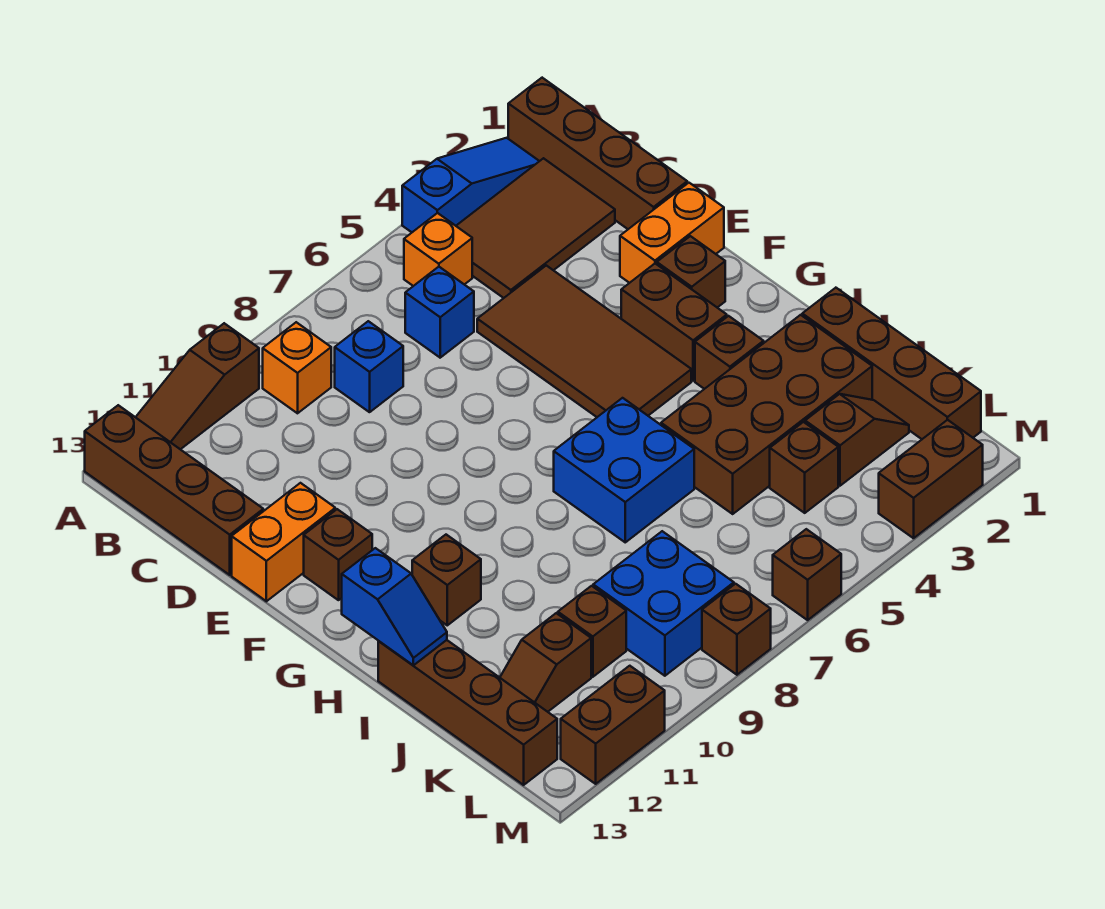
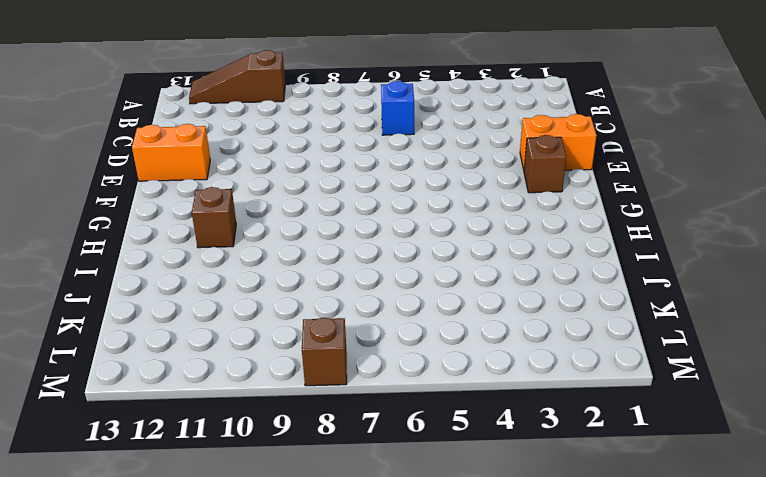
none -> brown brick A1:D1 level 1
none -> blue slope A2:A4 level 1 top 4
none -> brown brick A13:D13 level 1
none -> brown tile B2:C4 level 1

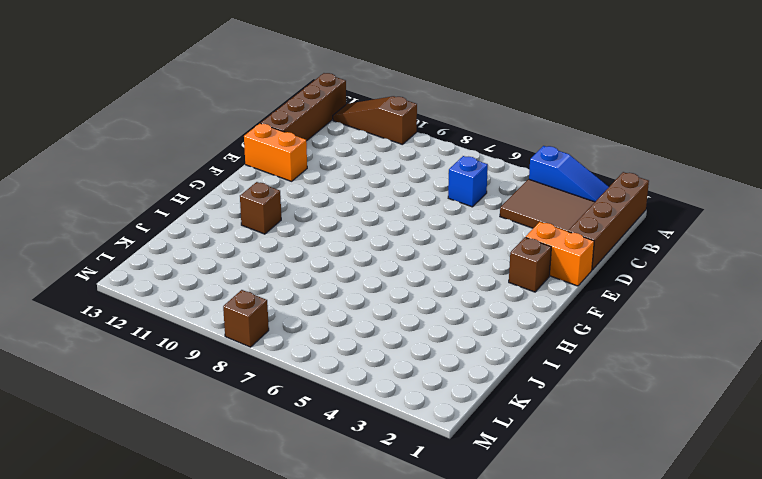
none -> orange brick B5 level 1
none -> orange brick B9 level 1
none -> blue brick C8 level 1
none -> brown tile D4:G5 level 1

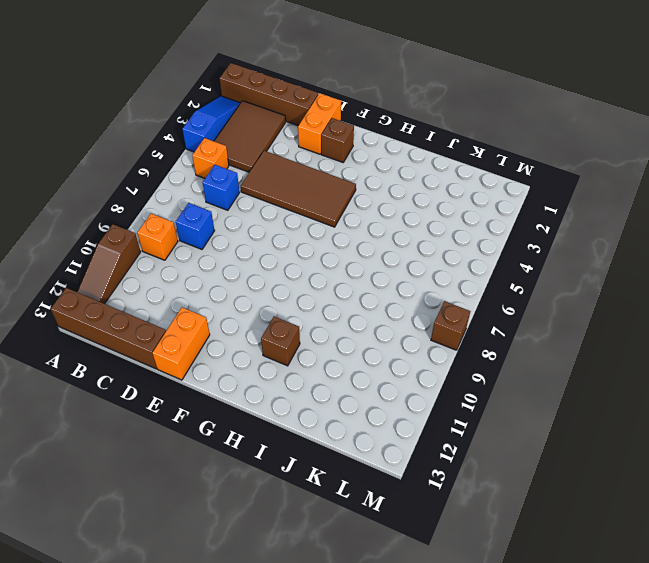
none -> brown brick F3:G3 level 1
none -> brown brick F12 level 1
none -> brown brick H3 level 1
none -> blue brick H6:I7 level 1

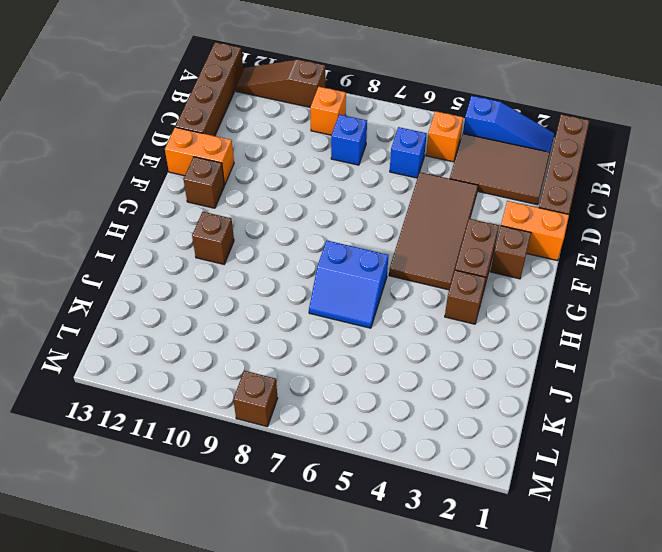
blue slope H6:I7 level 1 top H -> blue brick H6:I7 level 1
none -> brown brick I1:L1 level 1
none -> brown brick I2:J5 level 1
none -> brown brick I13:L13 level 1
none -> brown slope K2:K3 level 1 top 3

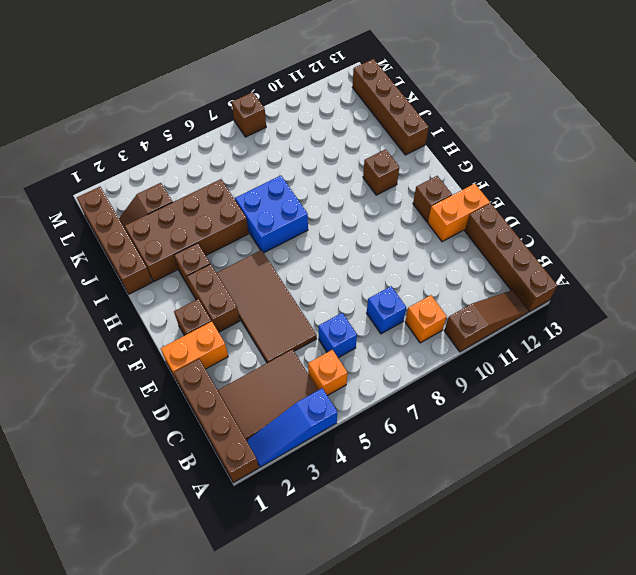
none -> brown brick K4 level 1
none -> blue brick K8:L9 level 1
none -> brown brick K10 level 1
none -> brown slope K11:K12 level 1 top 11

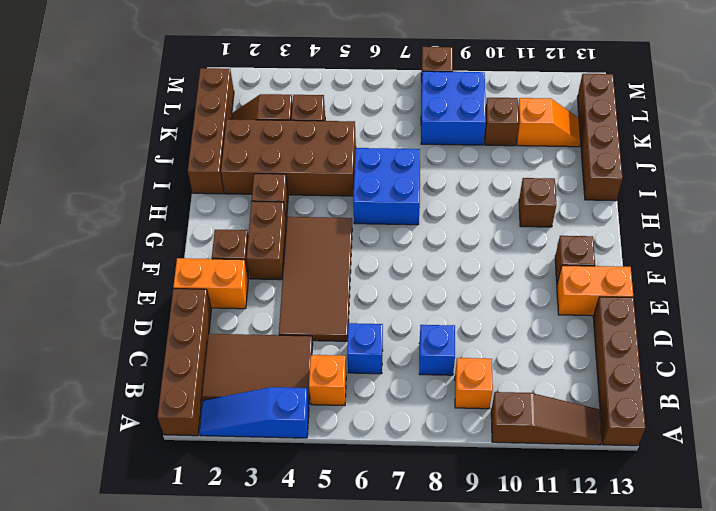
orange slope K11:K12 level 1 top 11 -> brown slope K11:K12 level 1 top 11
none -> brown brick M2:M3 level 1
none -> brown brick M6 level 1
none -> brown brick M11:M12 level 1
none -> blue slope H13:I13 level 2 top H

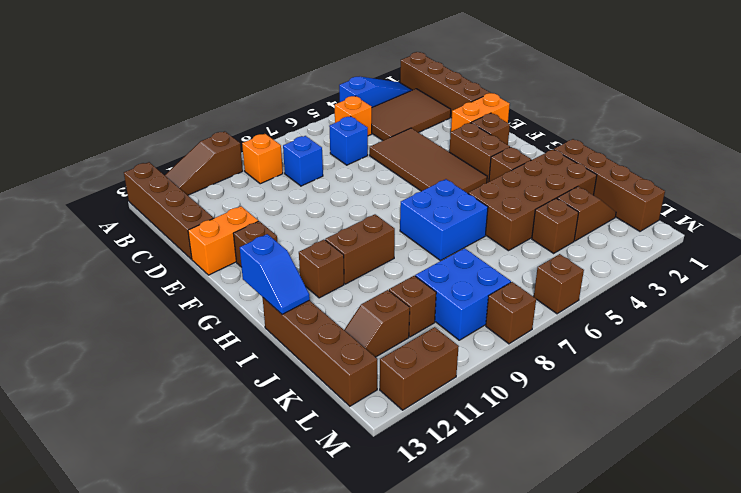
brown brick H9:H10 level 1 -> brown brick M2:M3 level 1

